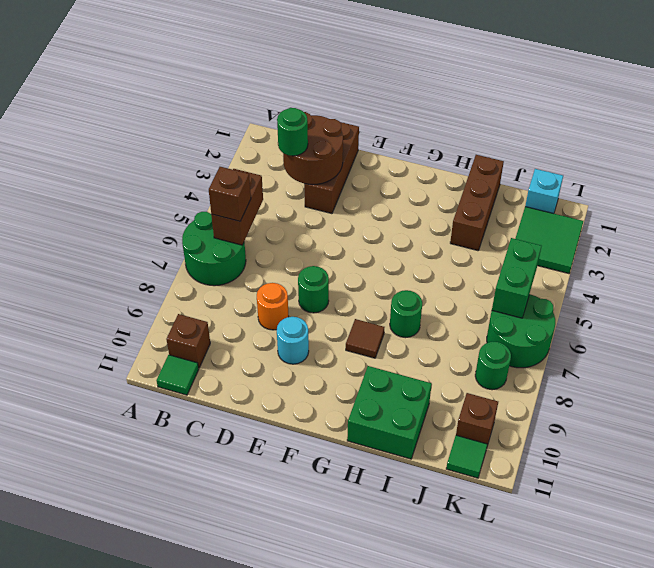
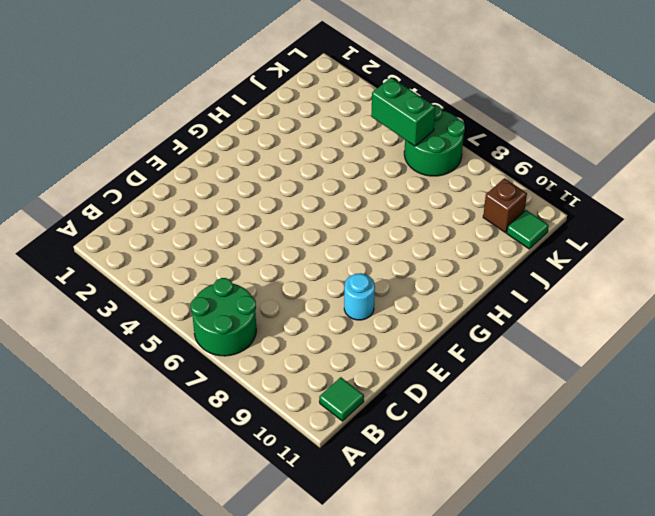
none -> brown brick B10 level 1
none -> brown brick D1:D3 level 1
none -> orange round brick D8 level 1

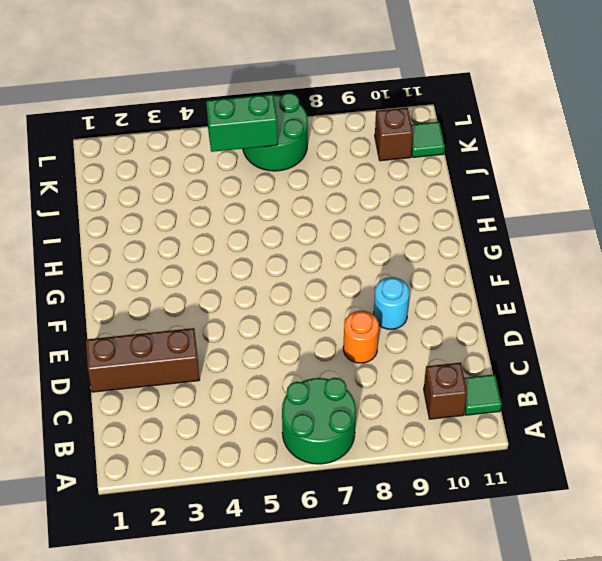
none -> green round brick E7 level 1
none -> brown tile G8 level 1
none -> green round brick H7 level 1

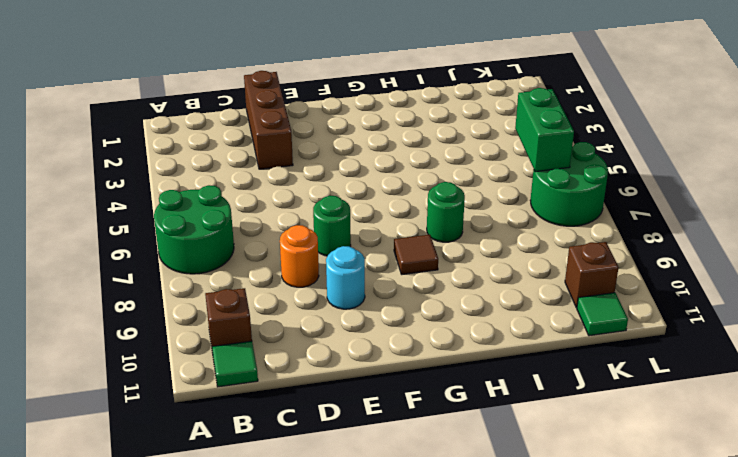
none -> green brick H10:I11 level 1
none -> brown brick I1:I3 level 1
none -> cyan brick K1 level 1

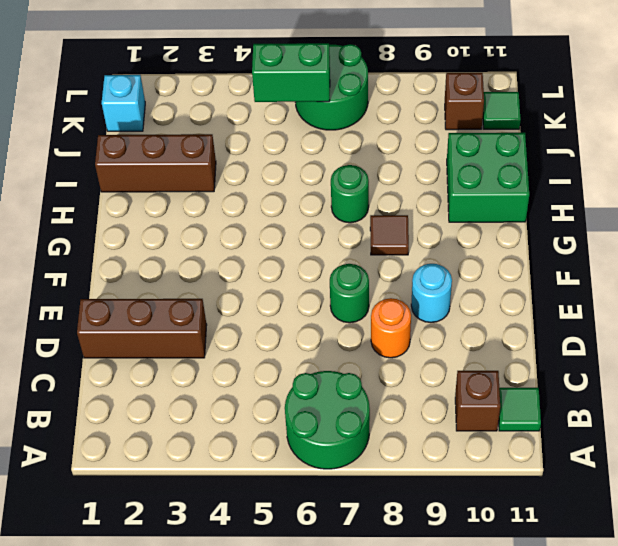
none -> green tile K2:L3 level 1
none -> green round brick K8 level 1
none -> brown brick B5:B6 level 2

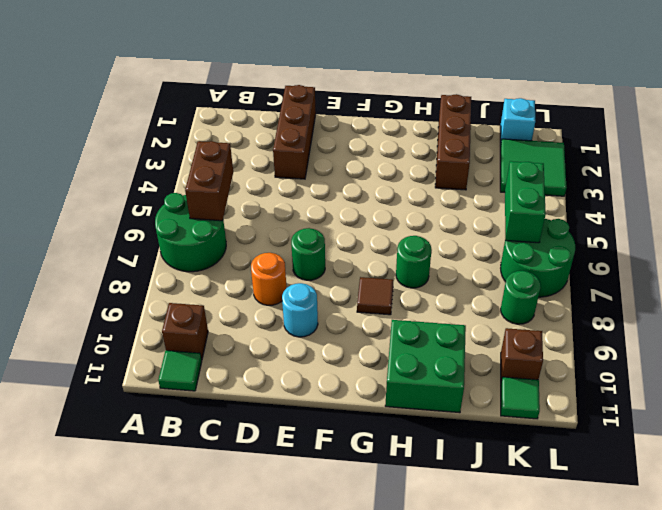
none -> brown round brick C2:D3 level 2
none -> brown brick B6 level 3
none -> green round brick C3 level 3

